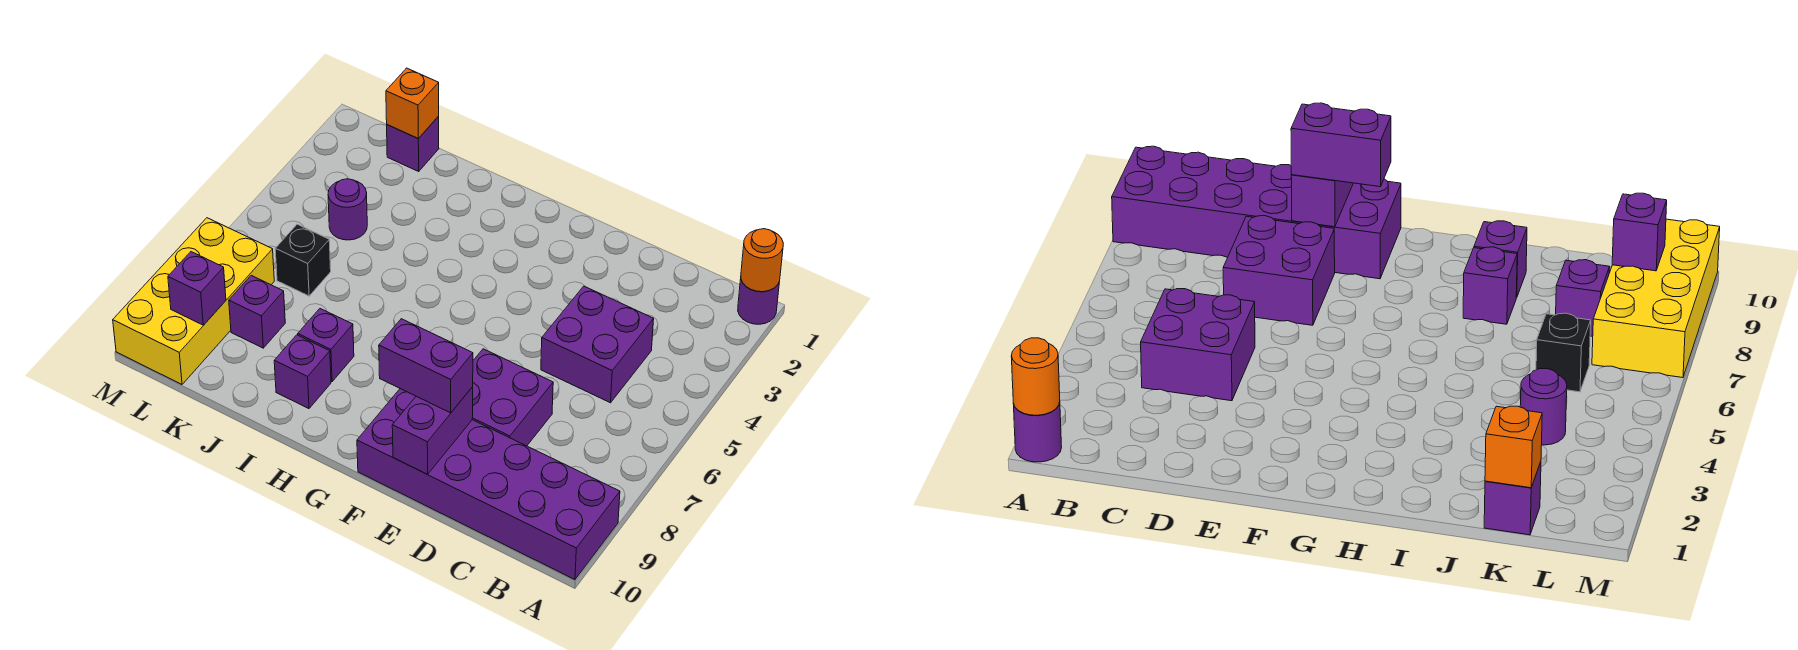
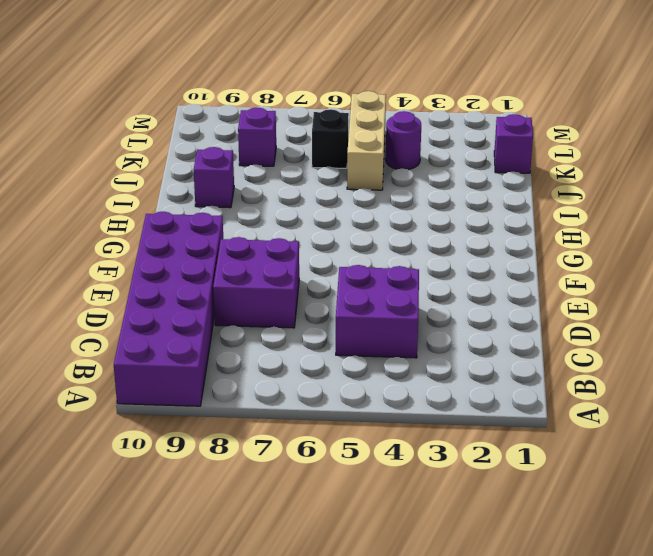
tan brick J5:L5 level 1 -> none
none -> purple round brick A1 level 1
none -> purple brick I8 level 1
none -> yellow brick L7:M10 level 1

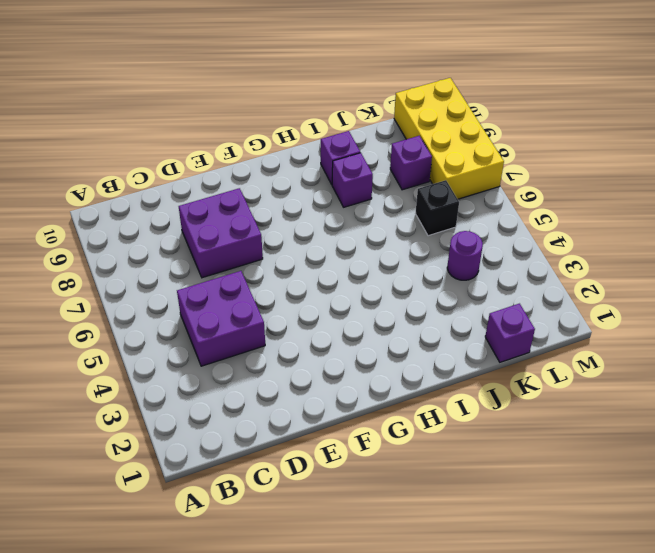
none -> purple round brick A1 level 1
none -> purple brick A9:F10 level 1
none -> orange round brick A1 level 2

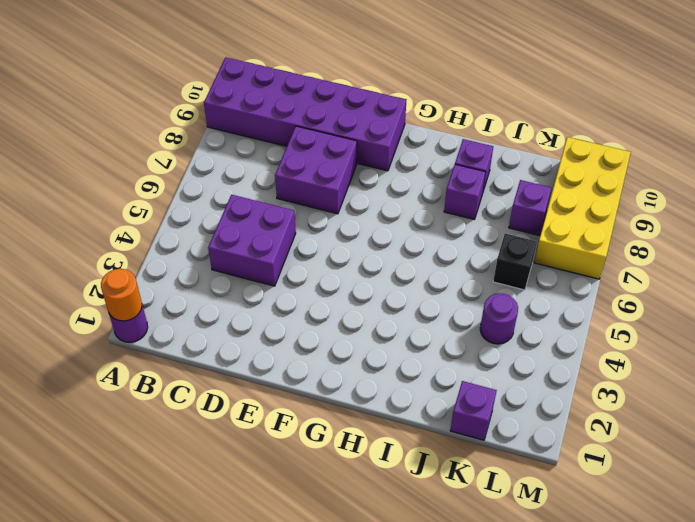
none -> purple brick E9:E10 level 2
none -> orange brick K1 level 2
none -> purple brick L9 level 2

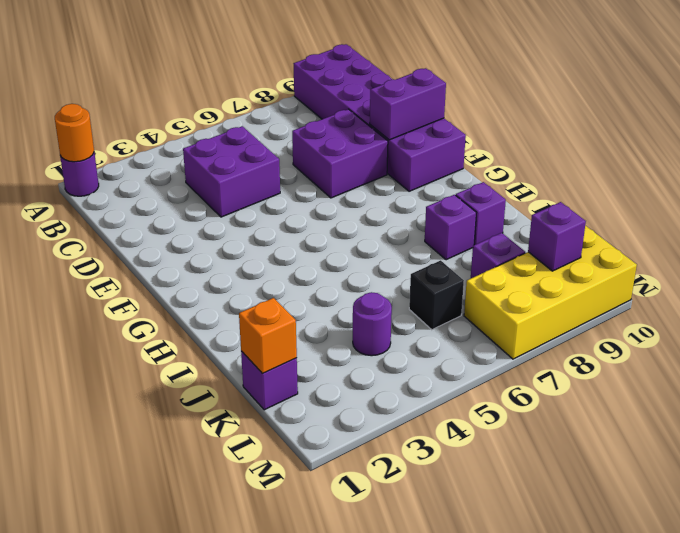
none -> purple brick E9:F9 level 3

